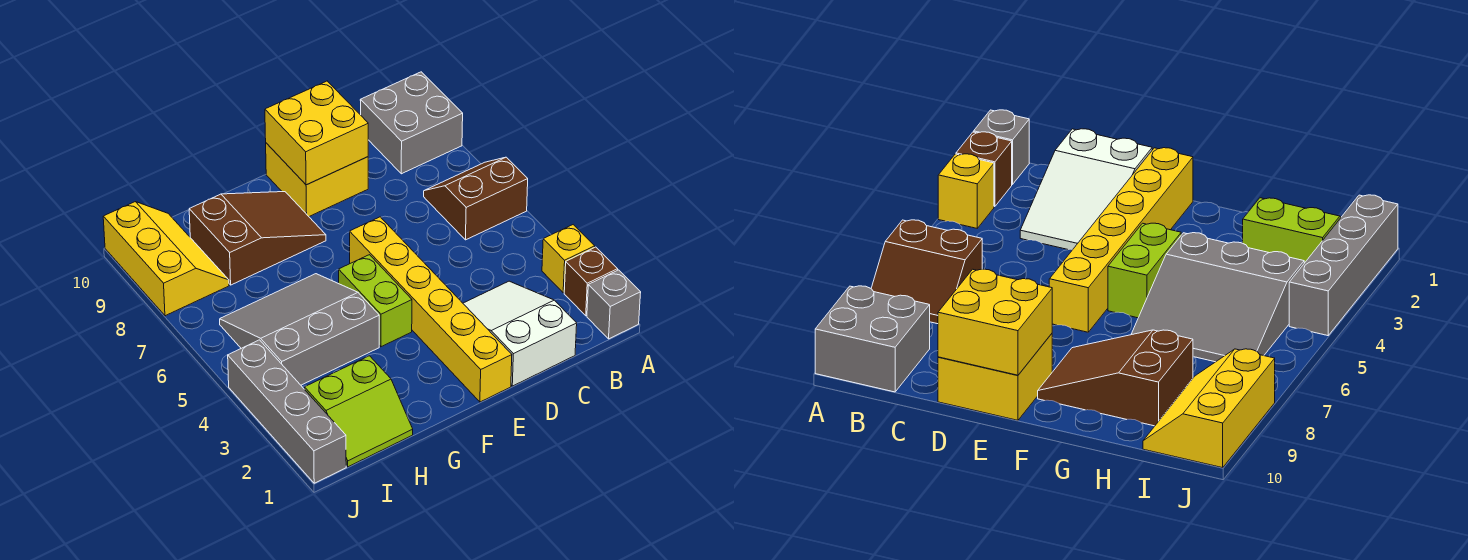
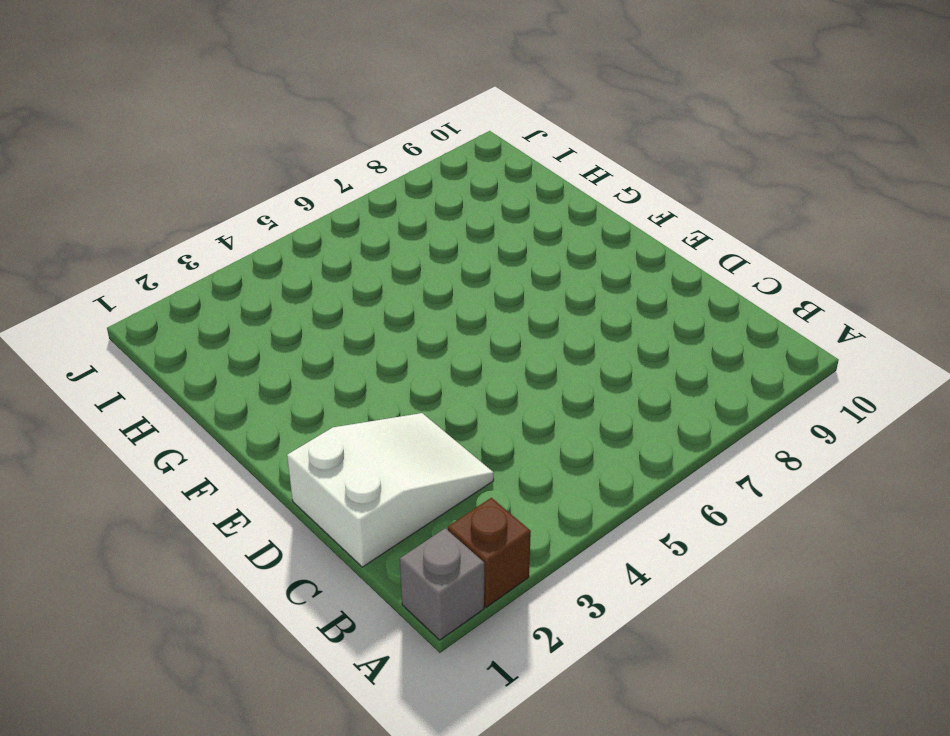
none -> yellow brick A3 level 1
none -> brown slope A6:B7 level 1 top 6
none -> grey brick A9:B10 level 1

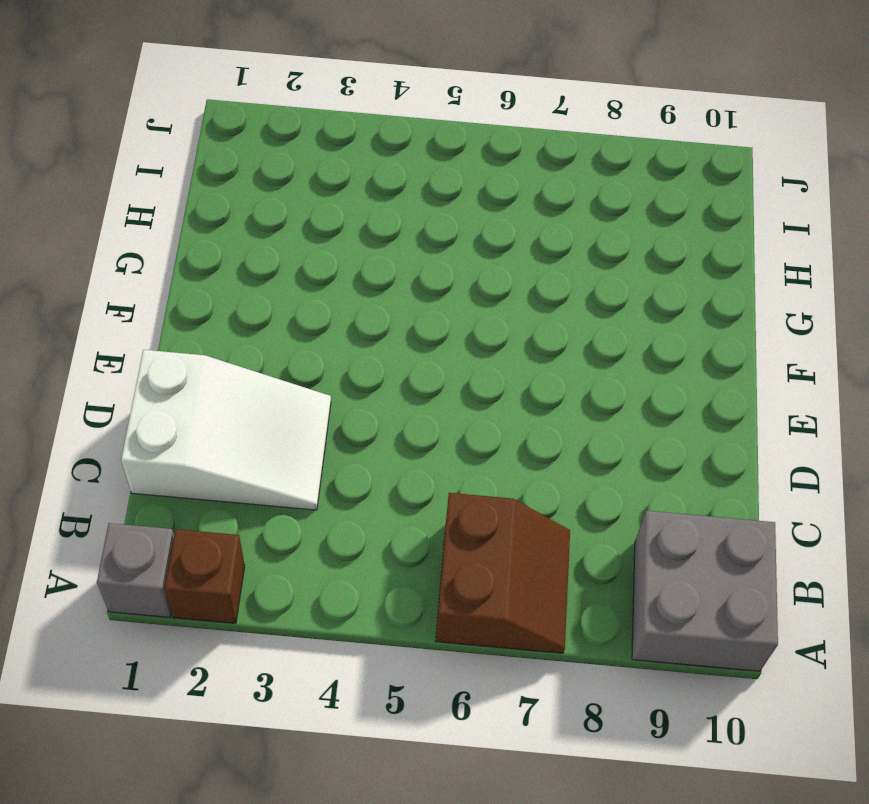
none -> yellow brick A3 level 1
none -> yellow brick D9:E10 level 1
none -> yellow brick E1:E6 level 1

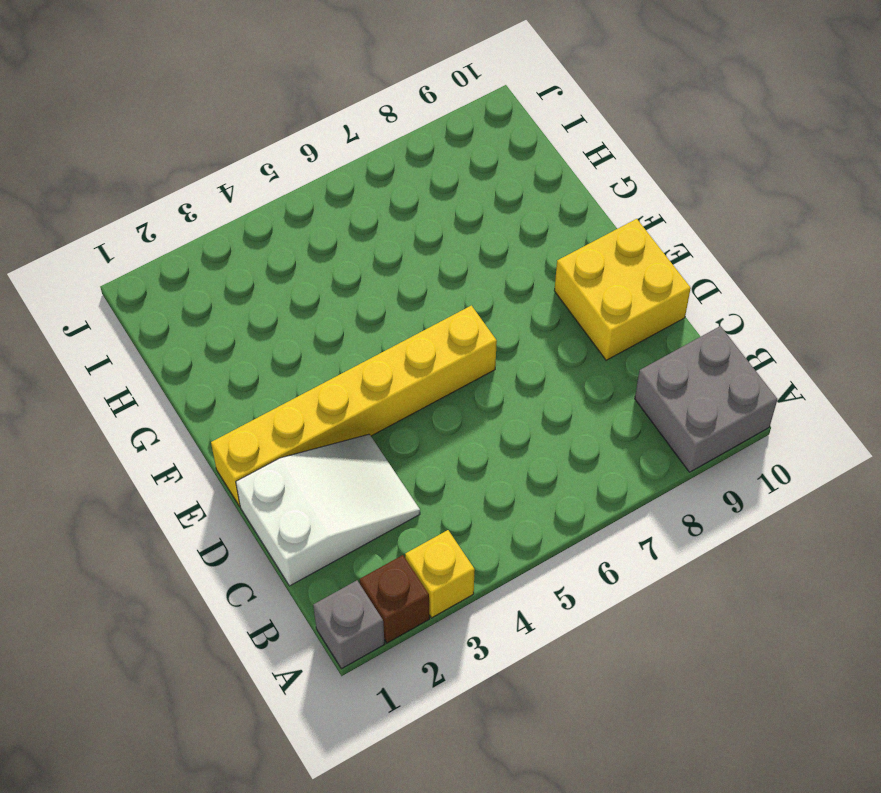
none -> brown slope A6:B7 level 1 top 6
none -> lime brick F4:F5 level 1
none -> brown slope F8:H9 level 1 top H

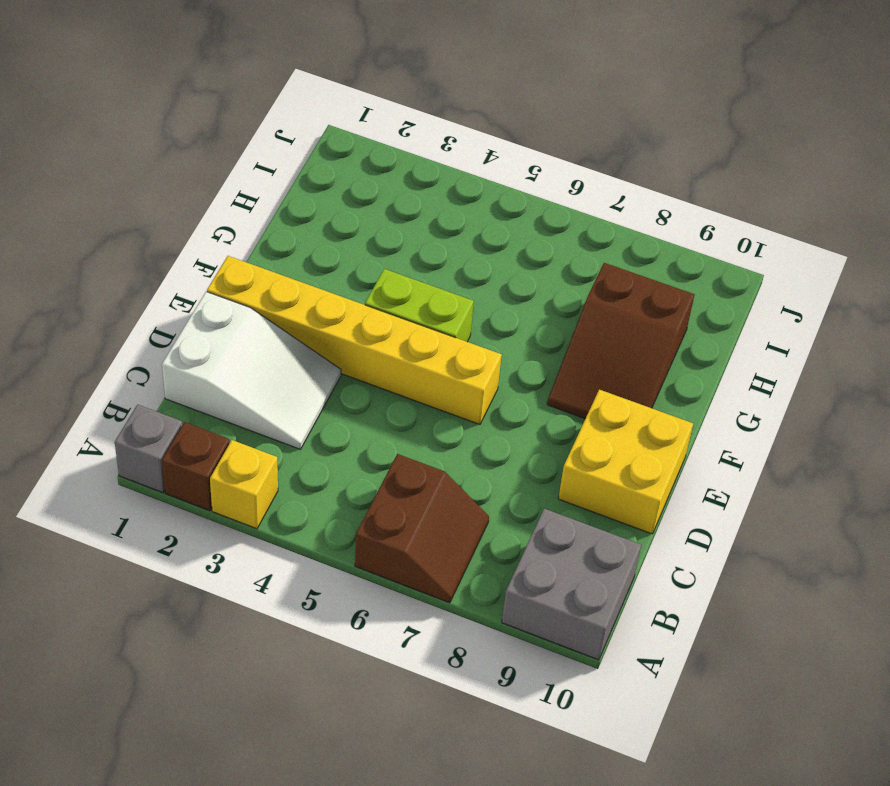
none -> grey slope G4:I6 level 1 top 4
none -> lime slope H1:I2 level 1 top 2
none -> yellow slope I8:J10 level 1 top J

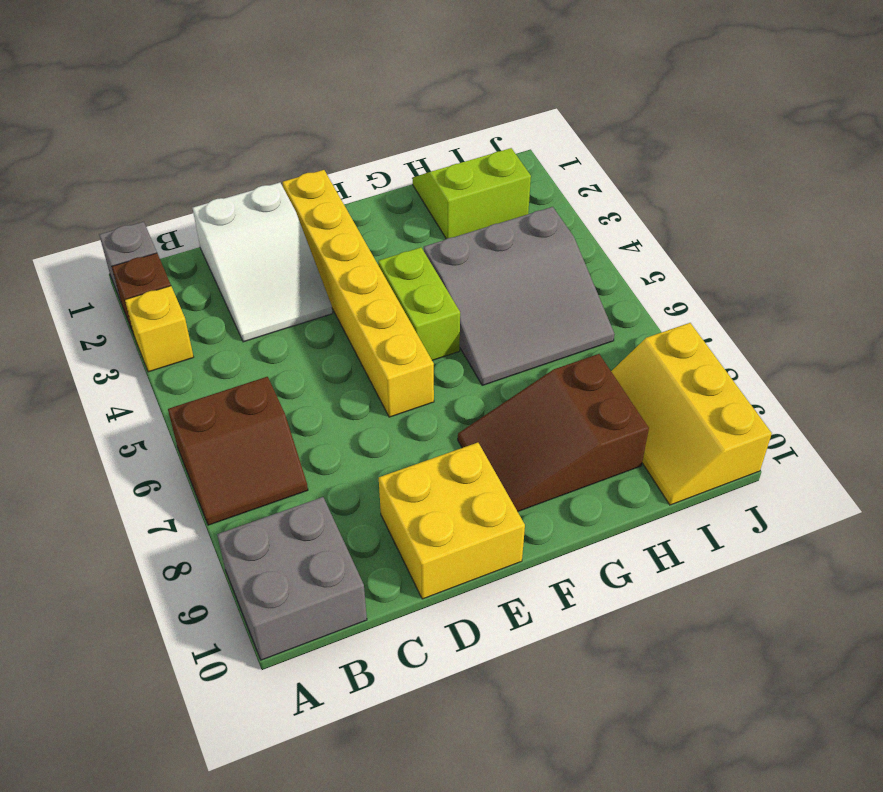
none -> grey brick J1:J4 level 1
none -> yellow brick D9:E10 level 2

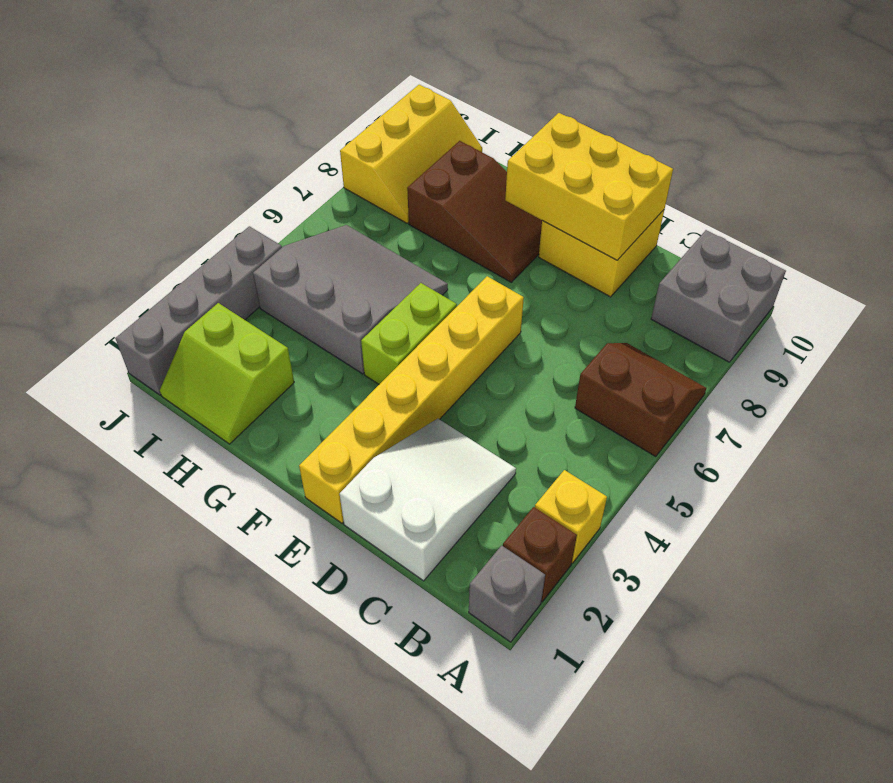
yellow brick D9:F10 level 2 -> yellow brick D9:E10 level 2

